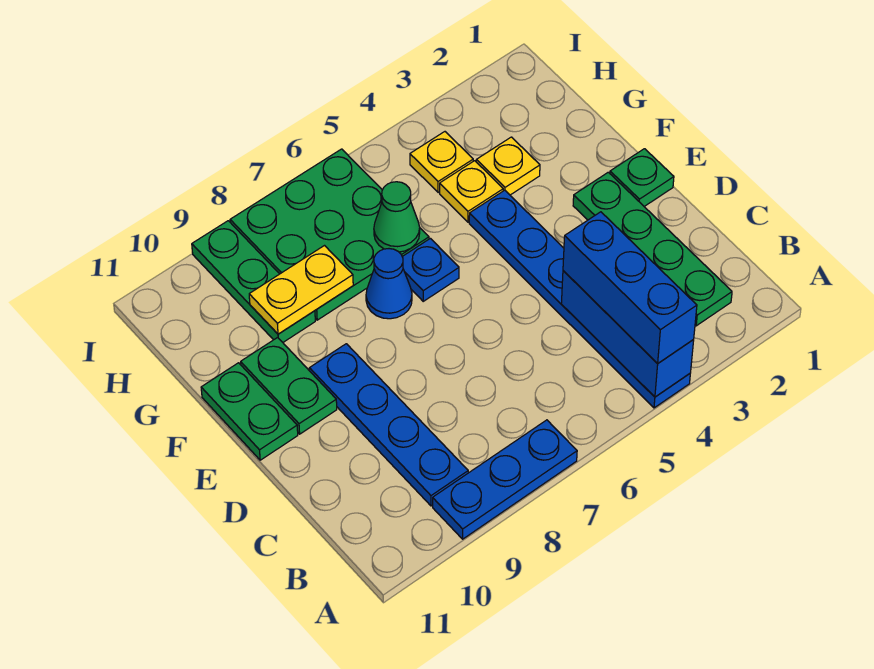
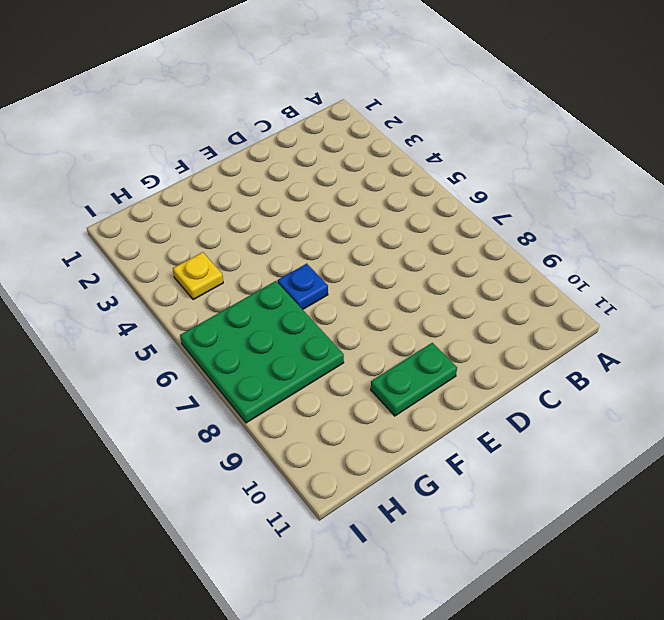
none -> blue plate A4:F4 level 1
none -> blue plate A7:A9 level 1
none -> green plate B2:E2 level 1

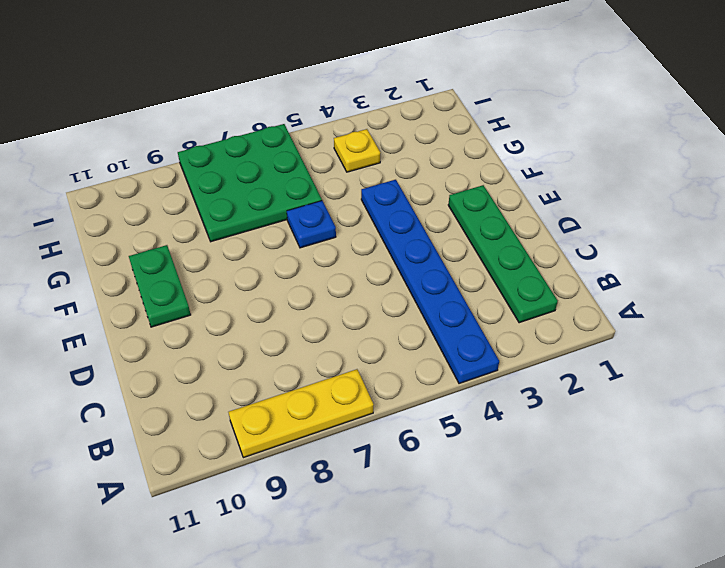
yellow plate A7:A9 level 1 -> blue plate A7:A9 level 1
none -> blue plate B9:E9 level 1
none -> green plate E1 level 1
none -> green plate E11:F11 level 1

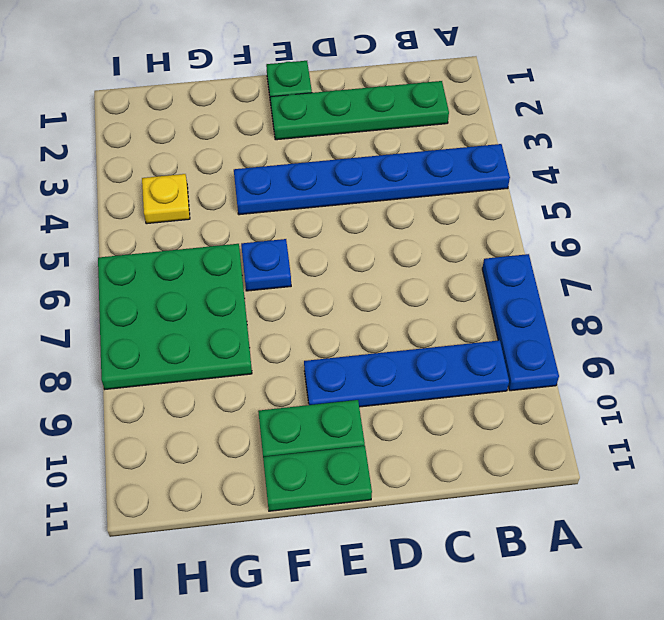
none -> blue cone F7 level 1
none -> yellow plate G3 level 1
none -> yellow plate G4 level 1

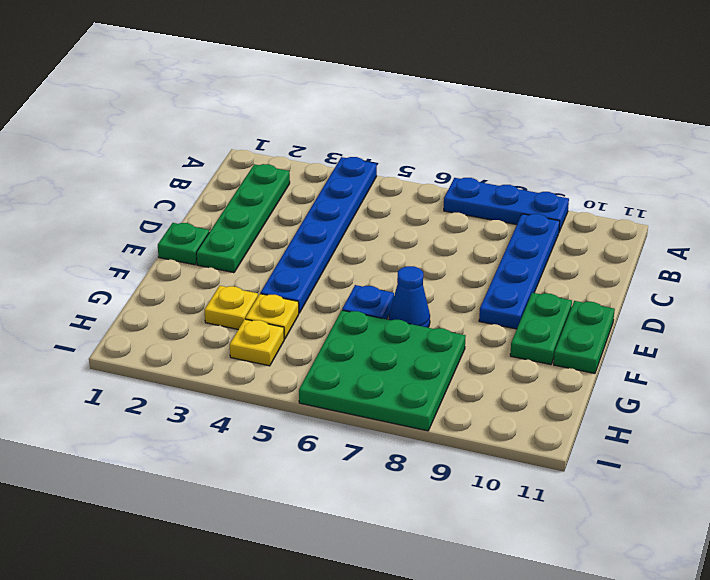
none -> green plate G9:I9 level 1
none -> blue brick A4:C4 level 2
none -> green cone G6 level 2

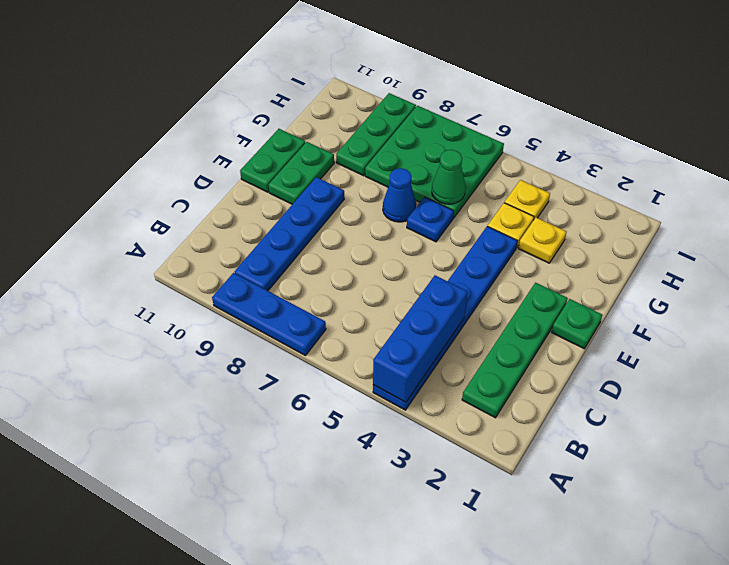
none -> yellow plate G8:G9 level 2
none -> blue brick A4:C4 level 3

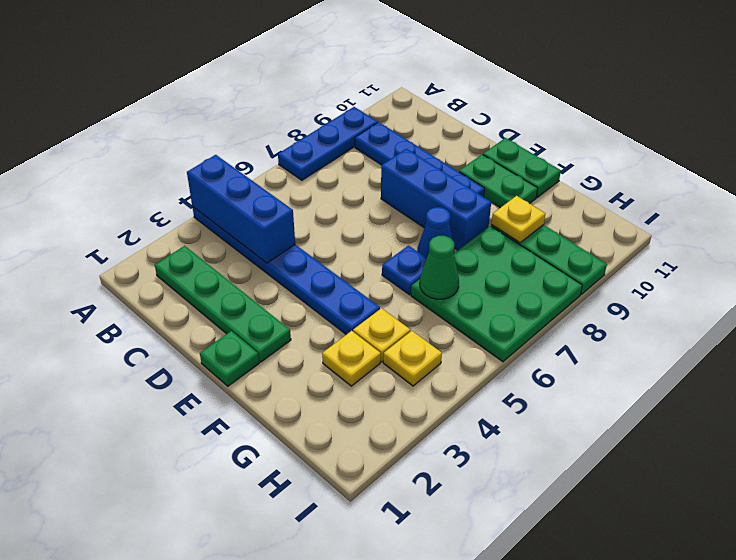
blue brick D8:F8 level 1 -> blue brick A4:C4 level 3
yellow plate G9 level 2 -> yellow plate G8:G9 level 2

